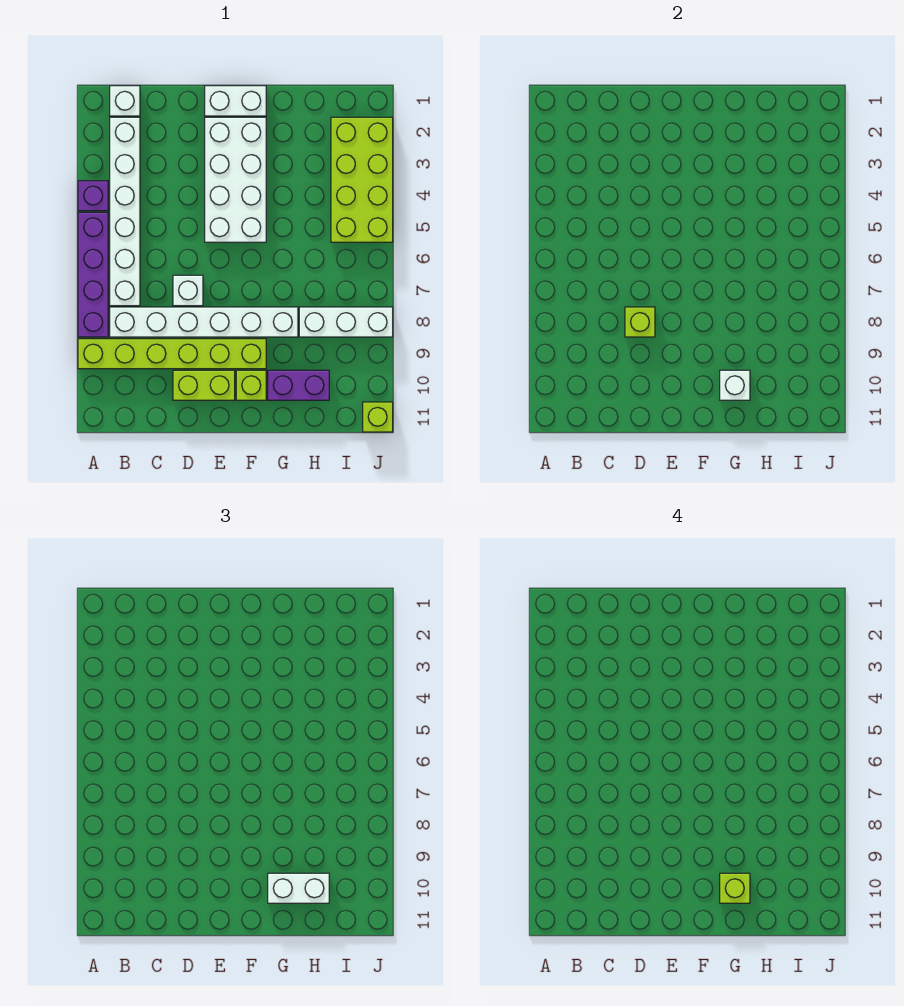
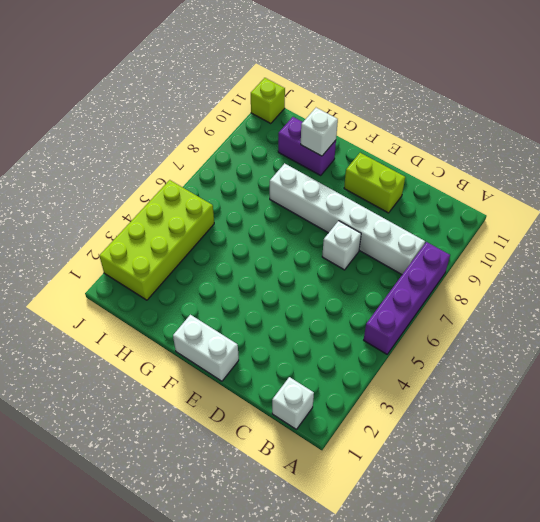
none -> purple brick A4 level 1
none -> lime brick A9:F9 level 1
none -> white brick B2:B7 level 1

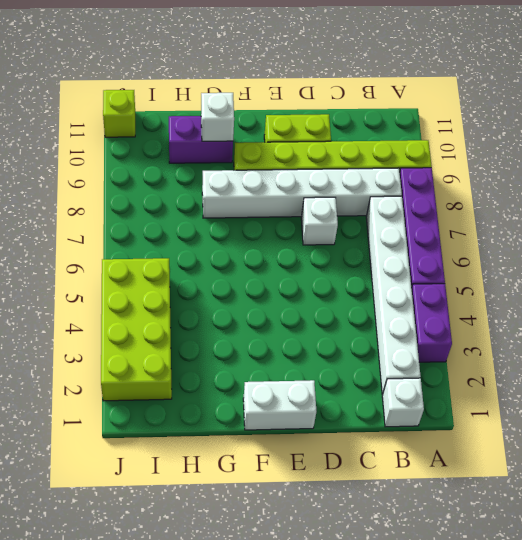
purple brick A3:A4 level 1 -> purple brick A4 level 1
none -> white brick E2:F5 level 1
none -> lime brick F10 level 1
none -> white brick H8:J8 level 1

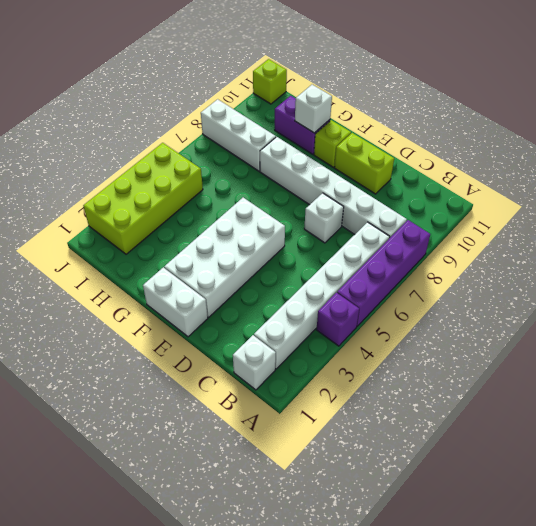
none -> lime brick A9:F9 level 1
none -> lime brick D8 level 2
none -> white brick G10:H10 level 3

